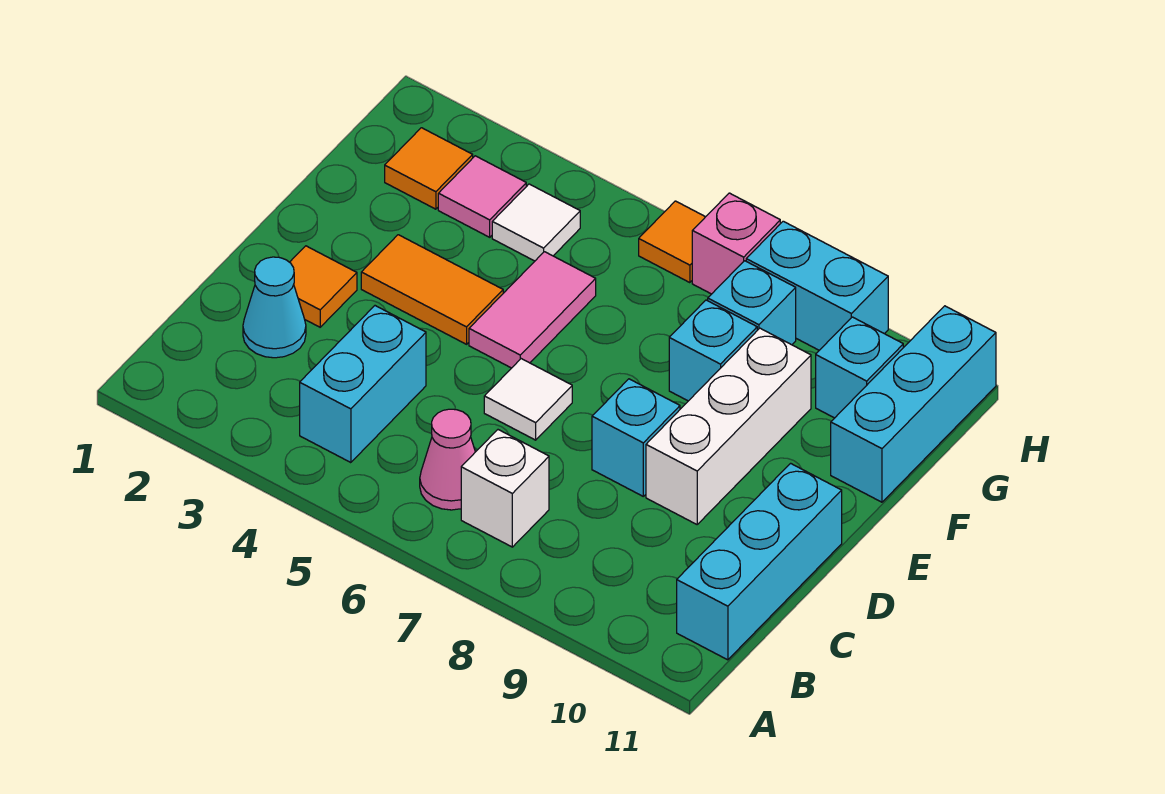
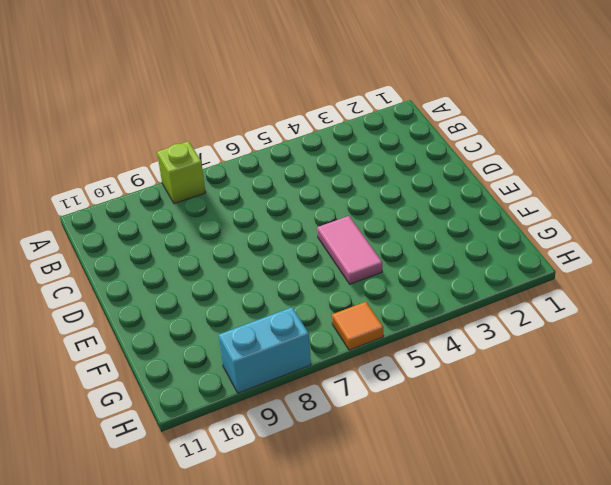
lime brick A8 level 1 -> none
none -> cyan brick B4:C4 level 1
none -> pink cone B6 level 1
none -> white brick B7 level 1

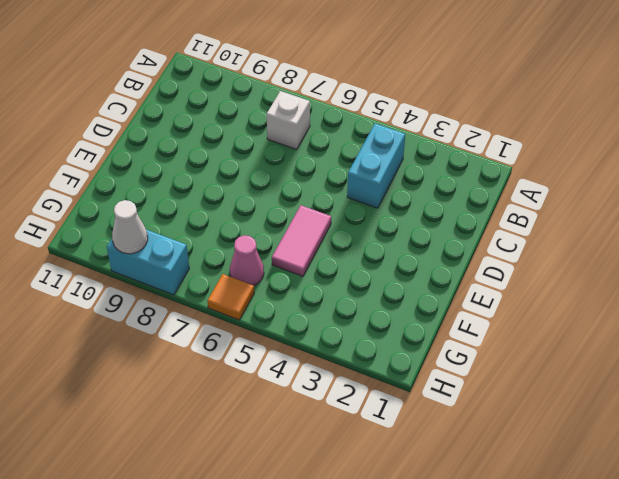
pink cone G6 level 1 -> pink cone B6 level 1
white cone H9 level 2 -> none
none -> cyan brick B11:D11 level 1
none -> cyan cone C2 level 1
none -> orange tile D2 level 1

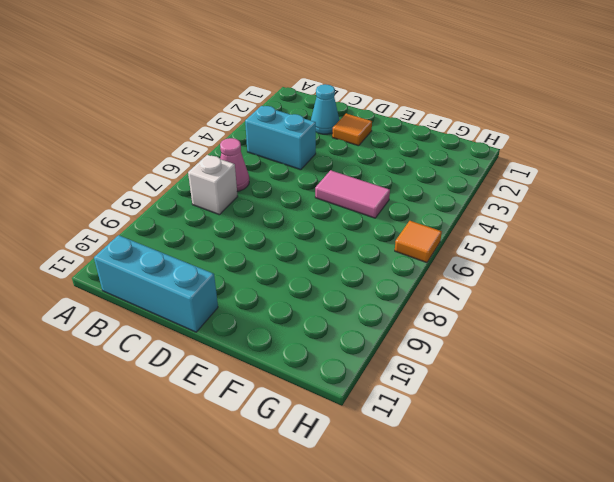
none -> white tile D6 level 1
none -> cyan brick D8 level 1
none -> white brick D9:F9 level 1

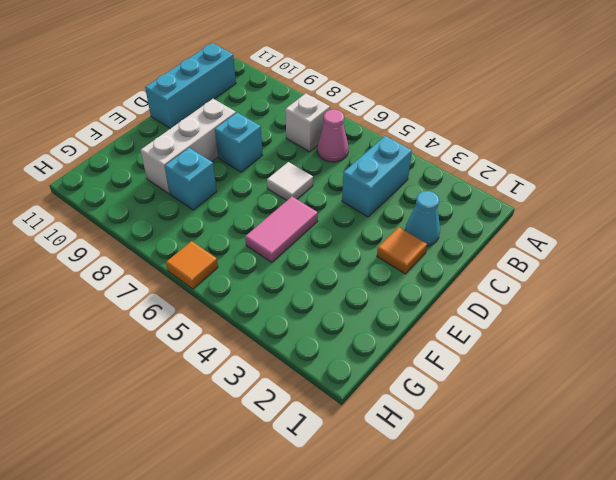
none -> orange tile E3:E4 level 1
none -> cyan brick F11:H11 level 1
none -> orange tile G2 level 1

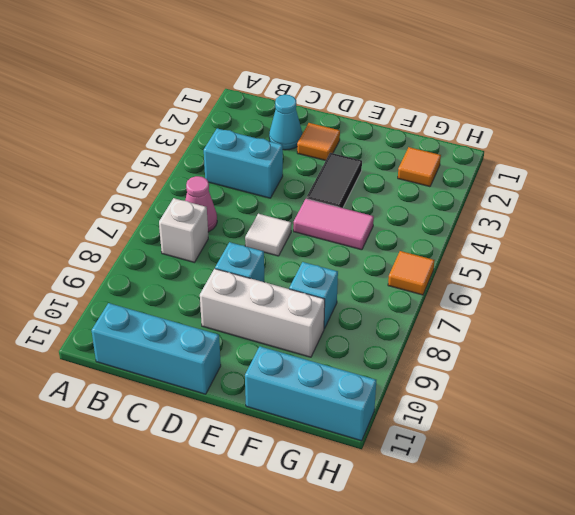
black tile E3:E4 level 1 -> orange tile E3:E4 level 1
none -> pink tile G3 level 1
none -> white tile G4 level 1
none -> cyan brick G8 level 1

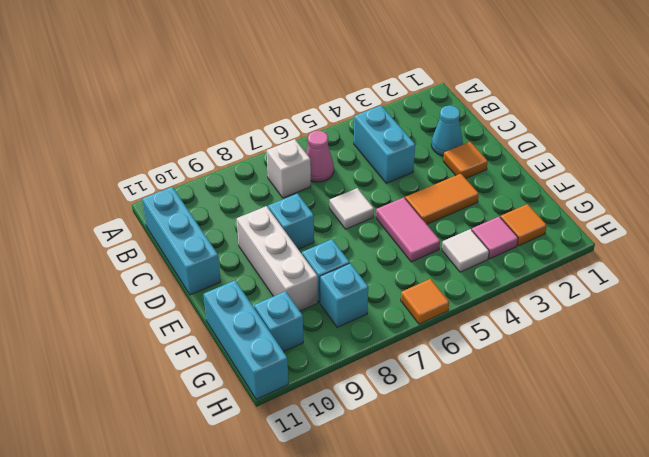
none -> pink brick H7 level 1
none -> cyan brick H8:H9 level 1

